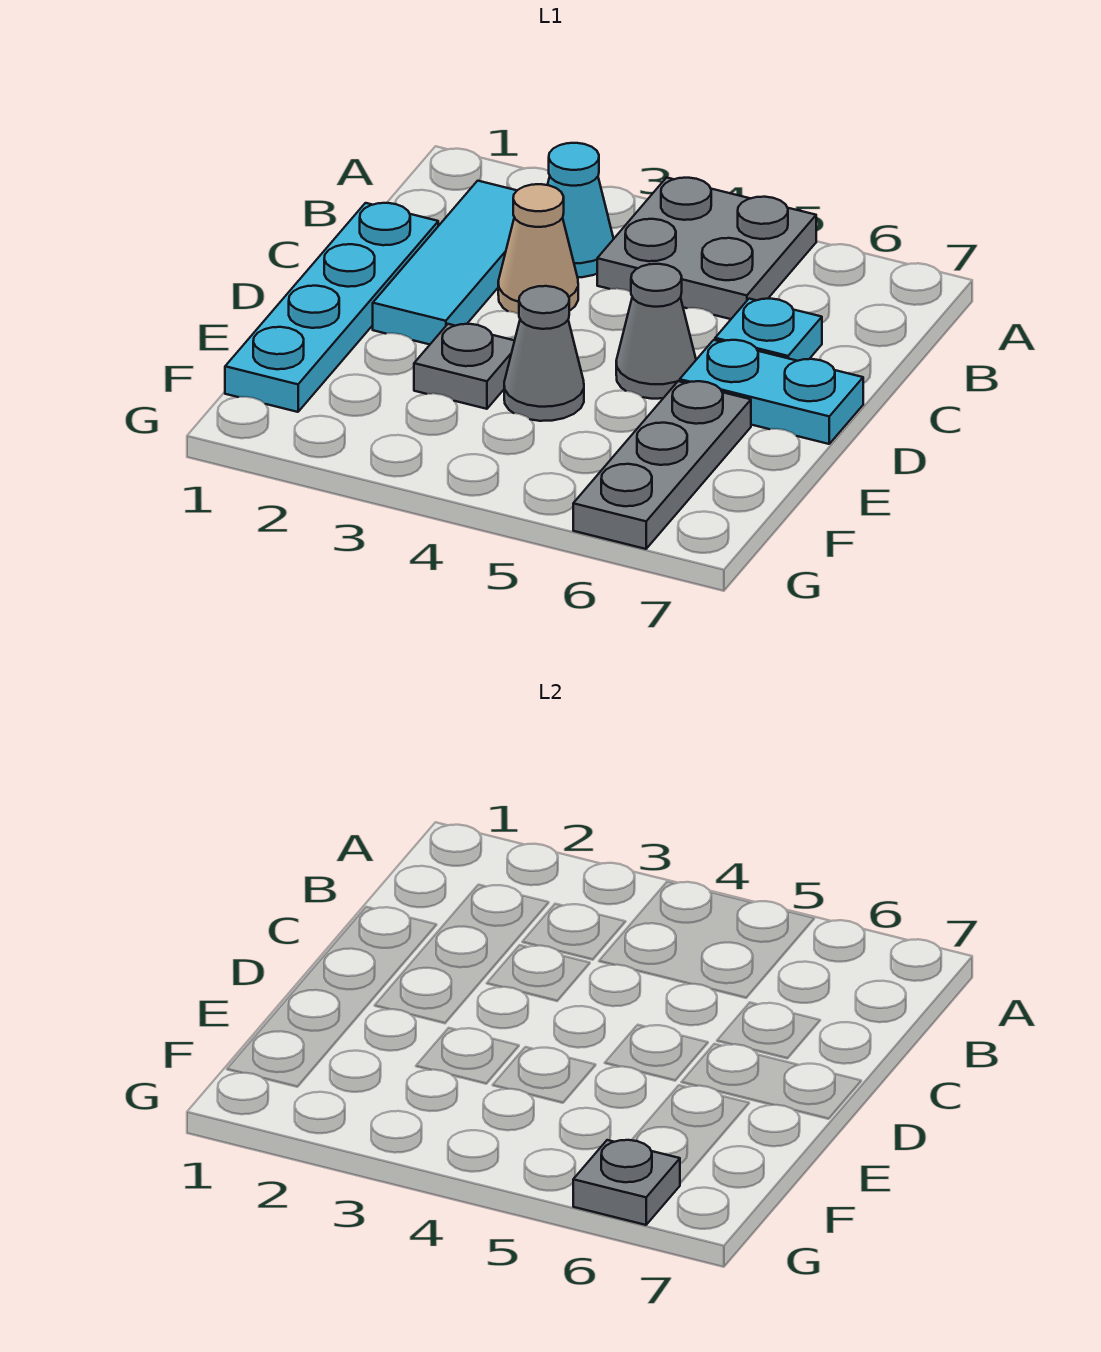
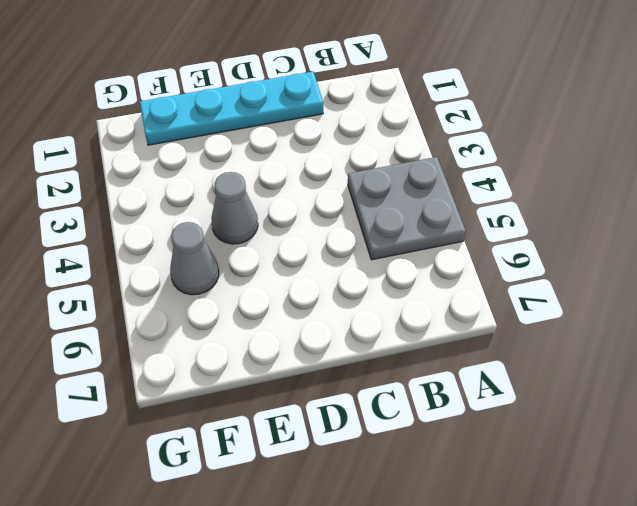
grey cone F5 level 1 -> grey cone D5 level 1
none -> cyan tile B2:D2 level 1
none -> cyan cone B3 level 1
none -> tan cone C3 level 1

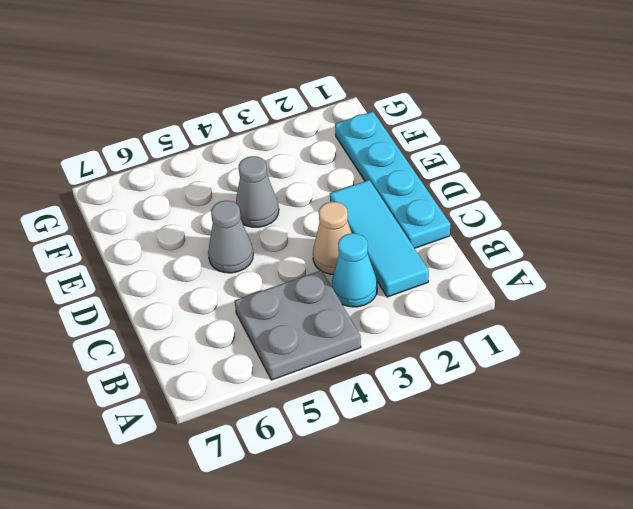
none -> cyan plate C6 level 1
none -> cyan plate D6:D7 level 1
none -> grey plate E3 level 1

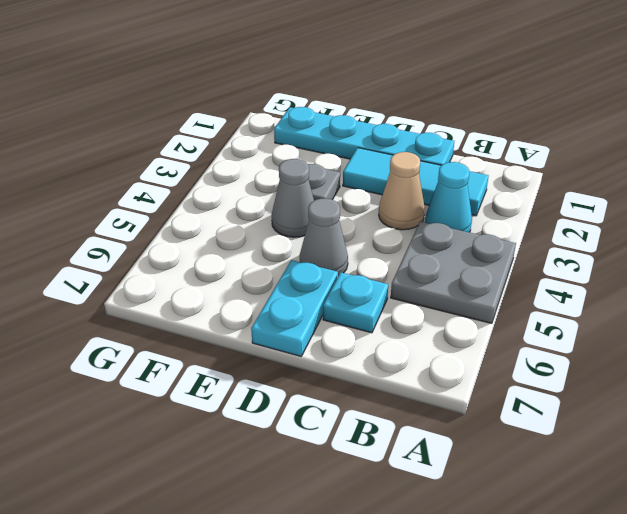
none -> grey plate E6:G6 level 1
none -> grey plate G6 level 2

